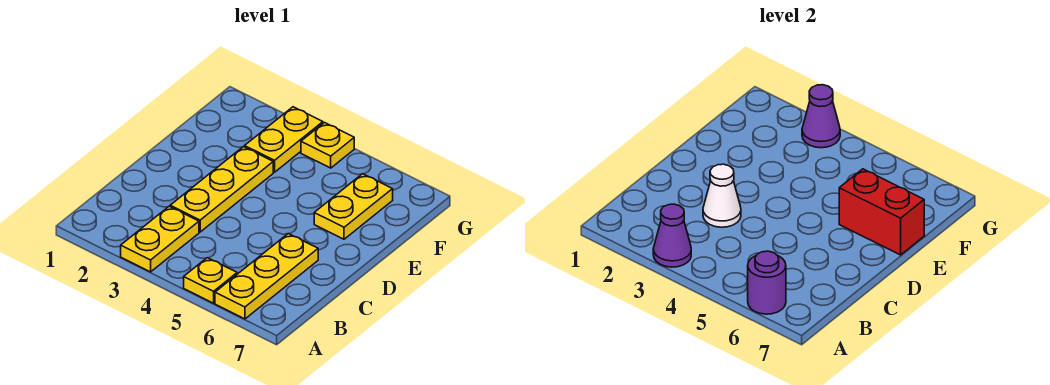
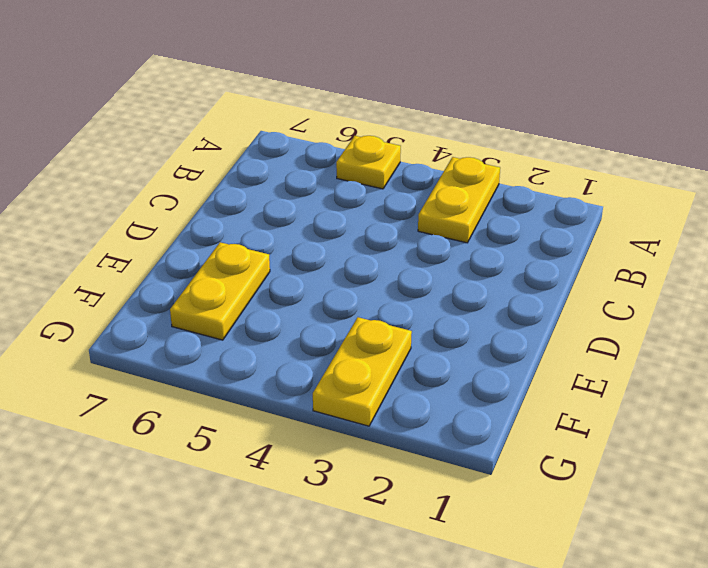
none -> yellow plate A6:C6 level 1
none -> yellow plate C3:E3 level 1
none -> yellow plate G4 level 1

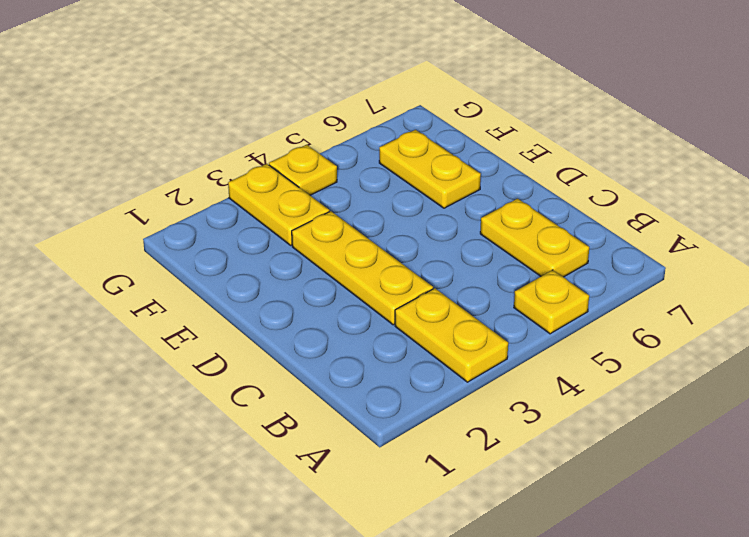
yellow plate B6:C6 level 1 -> yellow plate A6:C6 level 1
none -> purple cone A3 level 2
none -> purple round brick A6 level 2
none -> white cone C3 level 2

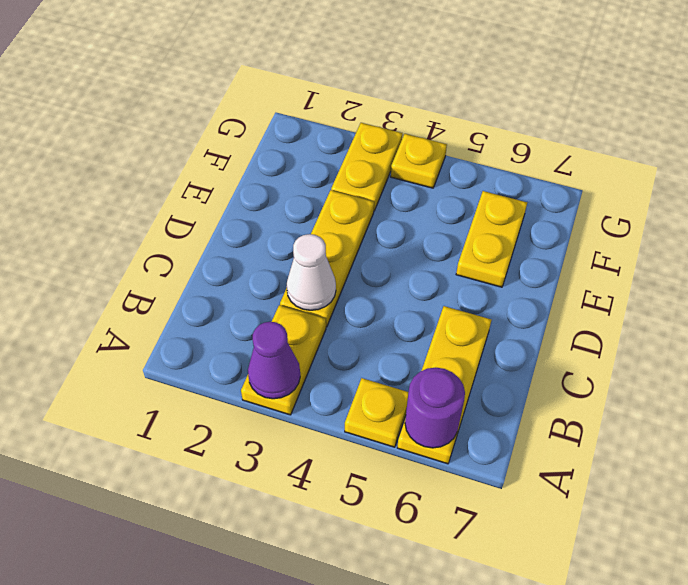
none -> red brick E6:E7 level 2
none -> purple cone G3 level 2

